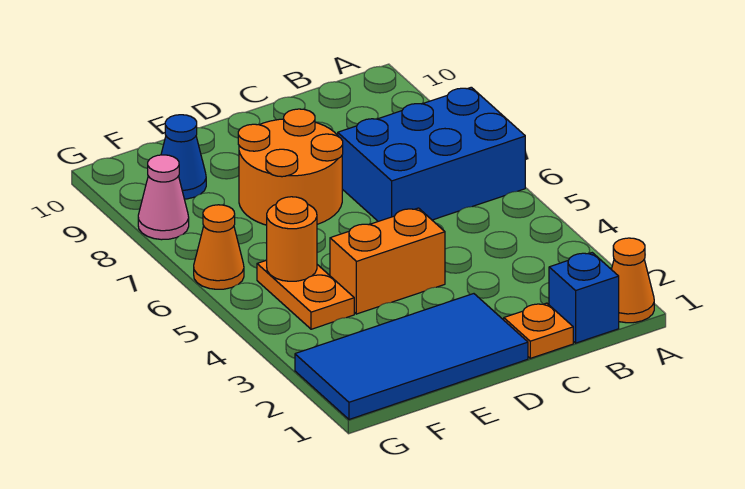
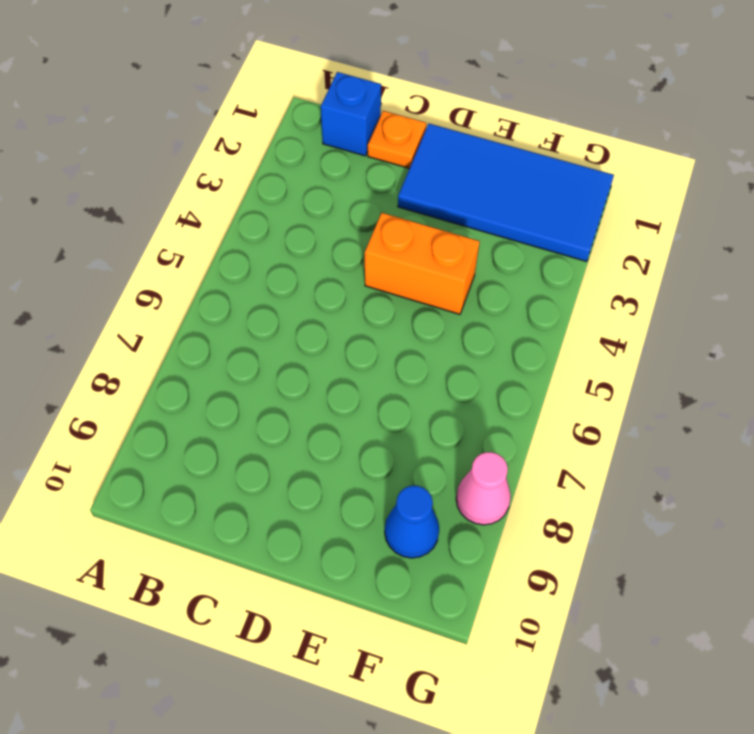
none -> orange cone A1 level 1
none -> blue brick A6:C7 level 1
none -> orange round brick D7:E8 level 1

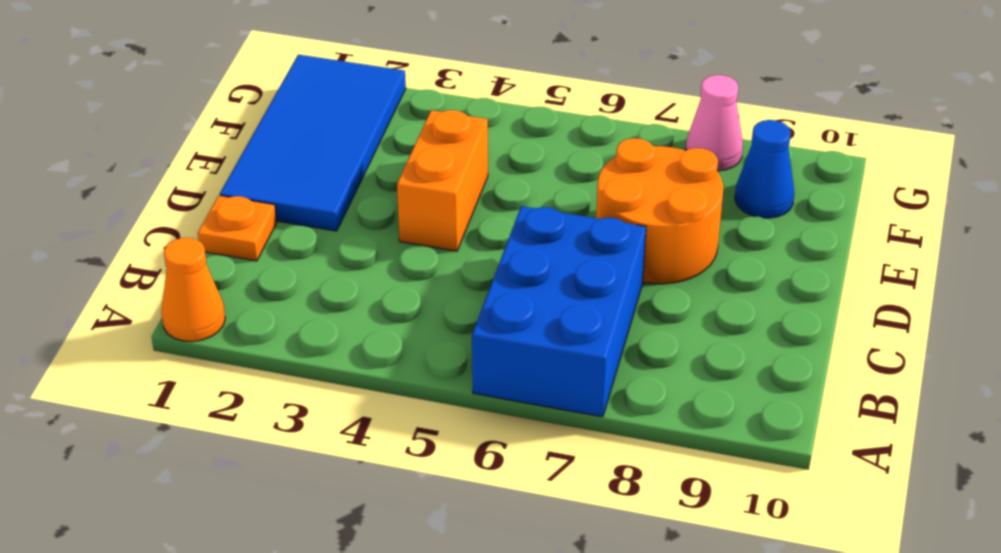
none -> blue brick B1 level 1
none -> orange plate F4:F5 level 1
none -> orange cone G6 level 1

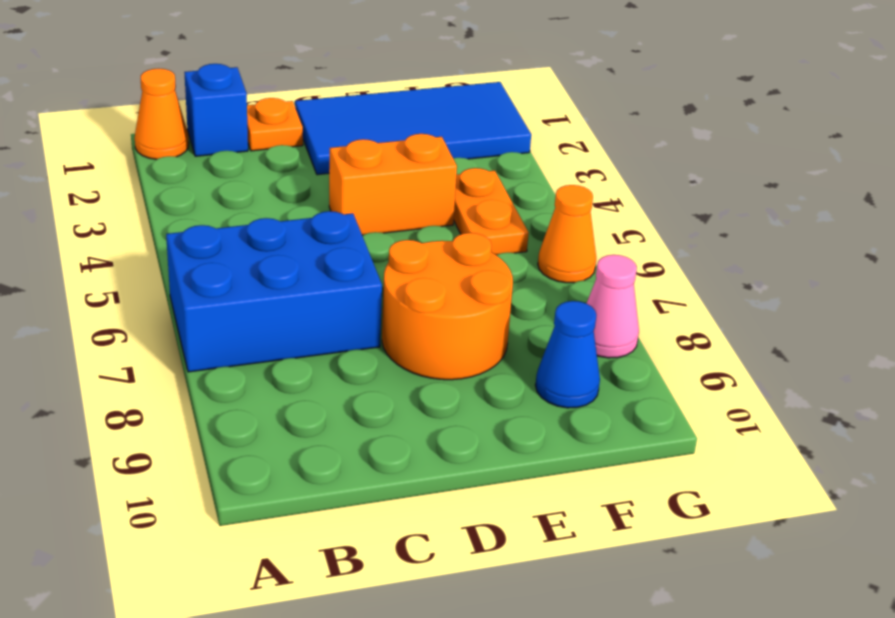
none -> orange round brick F5 level 2

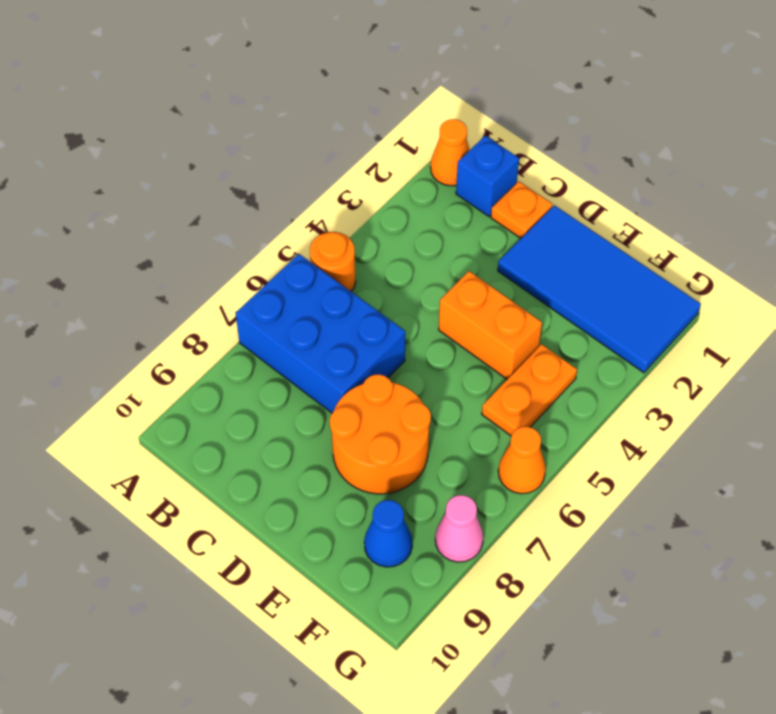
orange round brick A5 level 1 -> orange round brick F5 level 2

